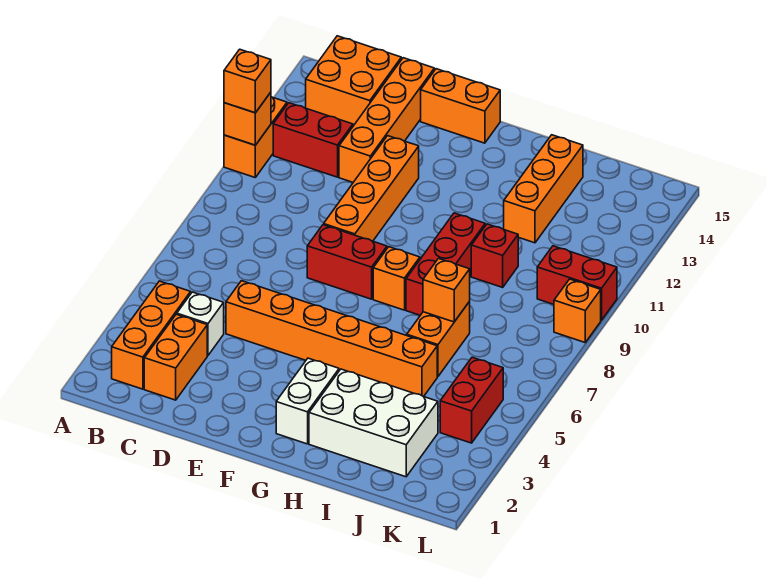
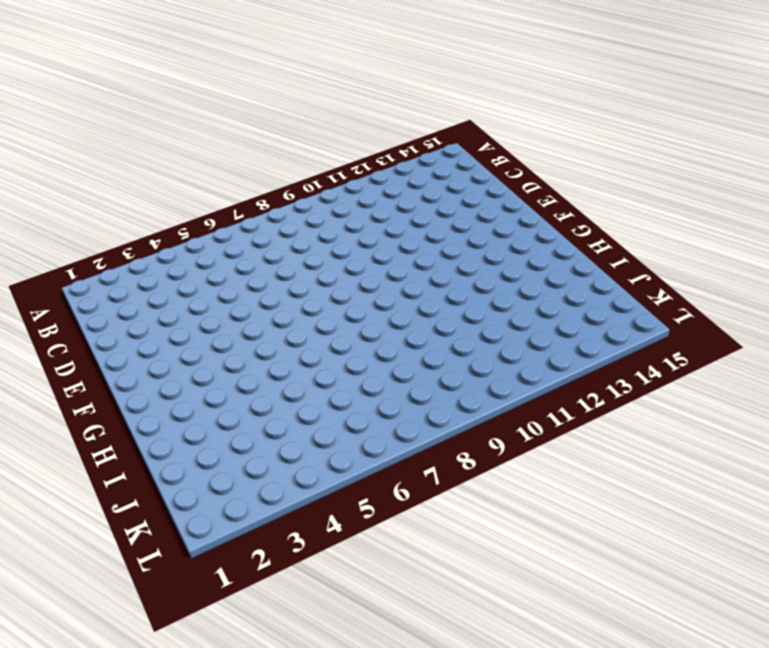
none -> orange brick A11:A12 level 1
none -> orange brick B2:B4 level 1
none -> red brick B12:C12 level 1

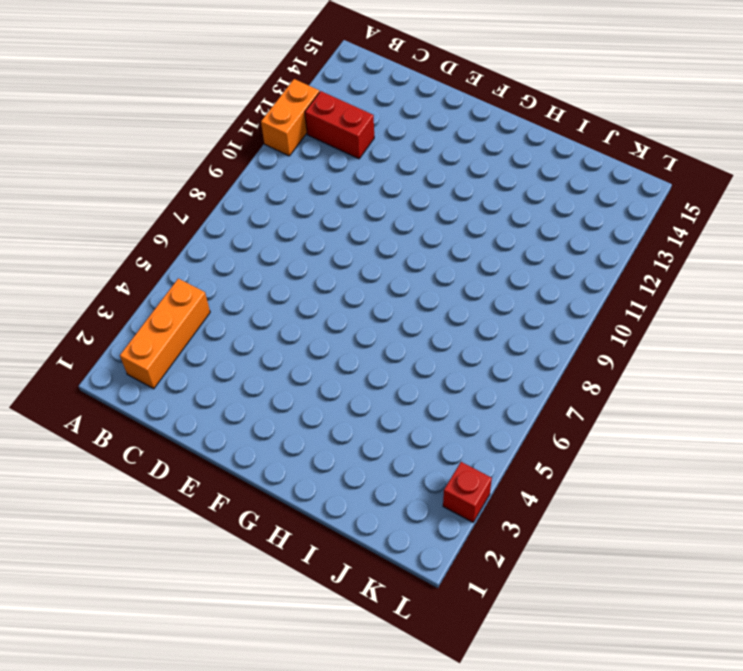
red brick L3 level 1 -> red brick I10 level 1
none -> orange brick B14:C15 level 1
none -> orange brick C2:C3 level 1
none -> white brick C4 level 1

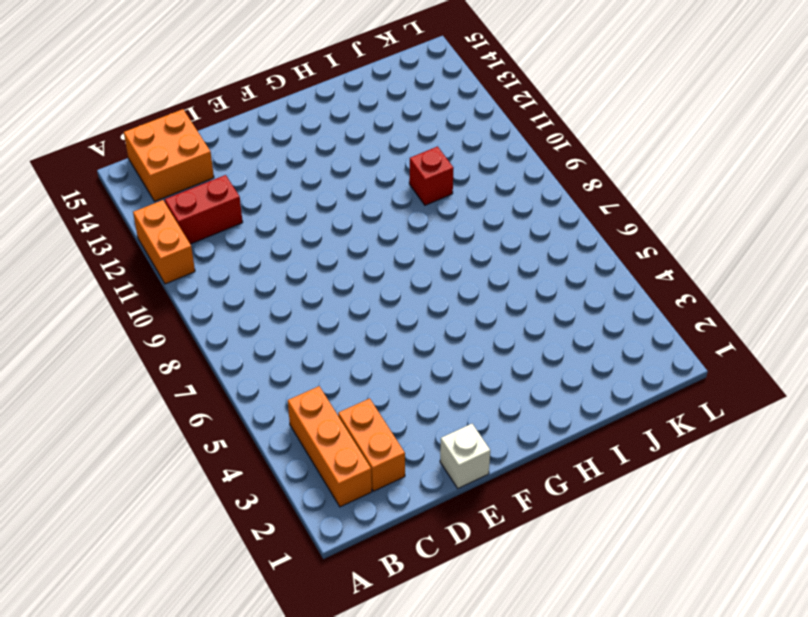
white brick E1 level 1 -> white brick C4 level 1
none -> orange brick D5:I5 level 1
none -> orange brick D12:D15 level 1
none -> red brick E8:F8 level 1

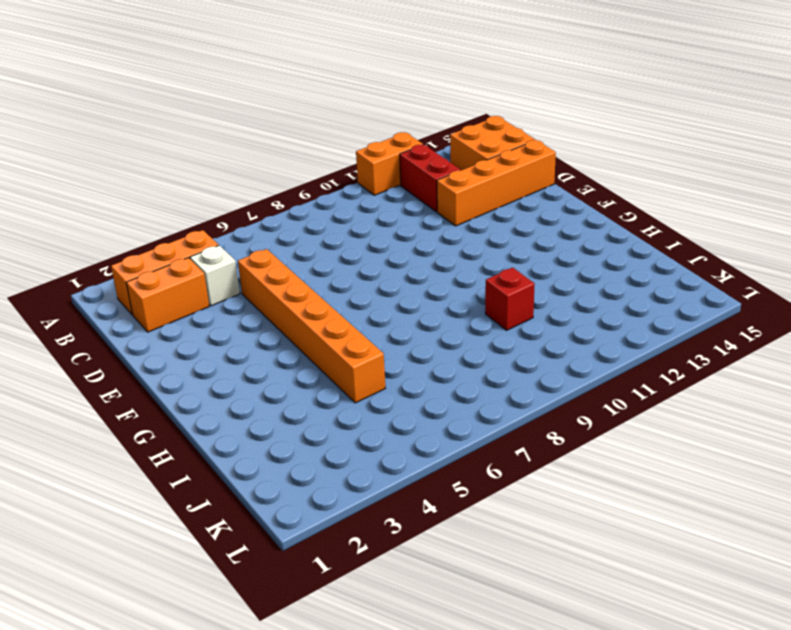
none -> red brick E8:F8 level 1
none -> orange brick E9:E12 level 1
none -> orange brick E15:F15 level 1

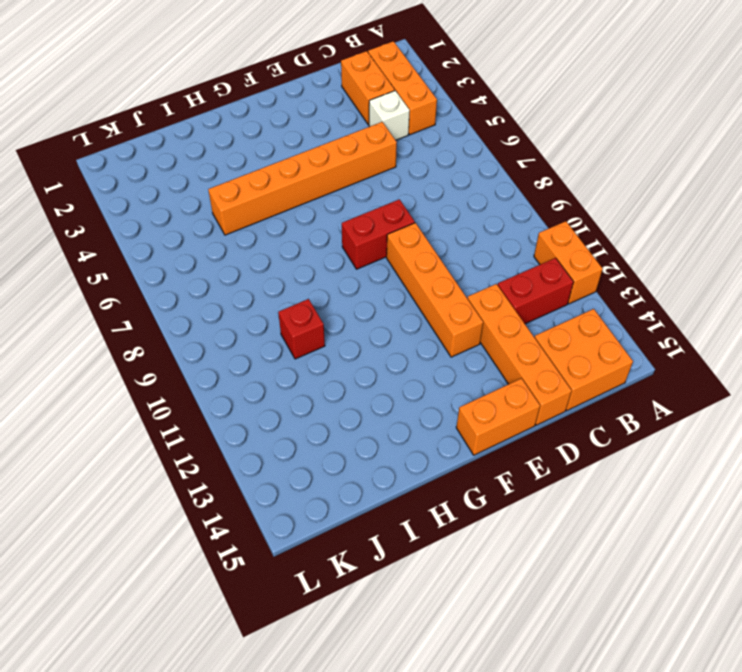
none -> white brick G2:G3 level 1
none -> orange brick G8 level 1
none -> white brick H2:J3 level 1

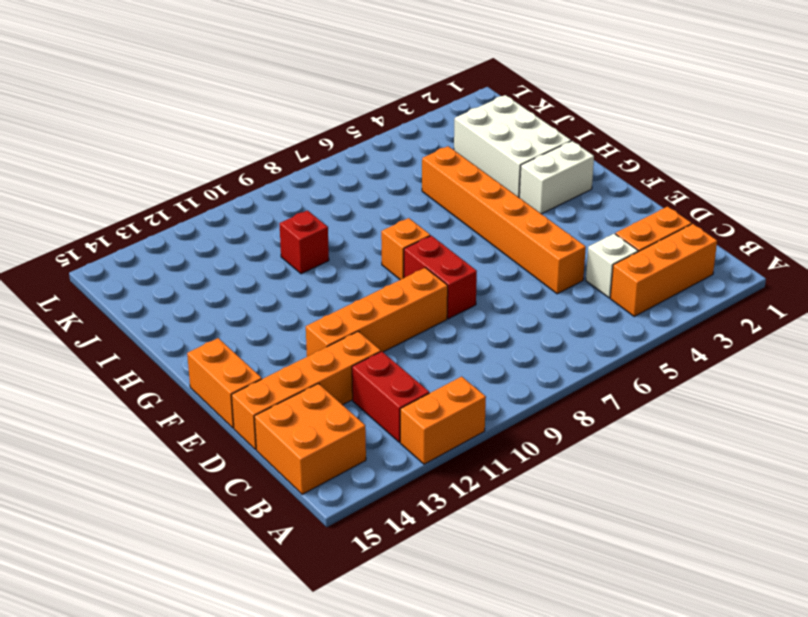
none -> red brick H8:H10 level 1
none -> orange brick I6:I7 level 1
none -> orange brick I12:I14 level 1

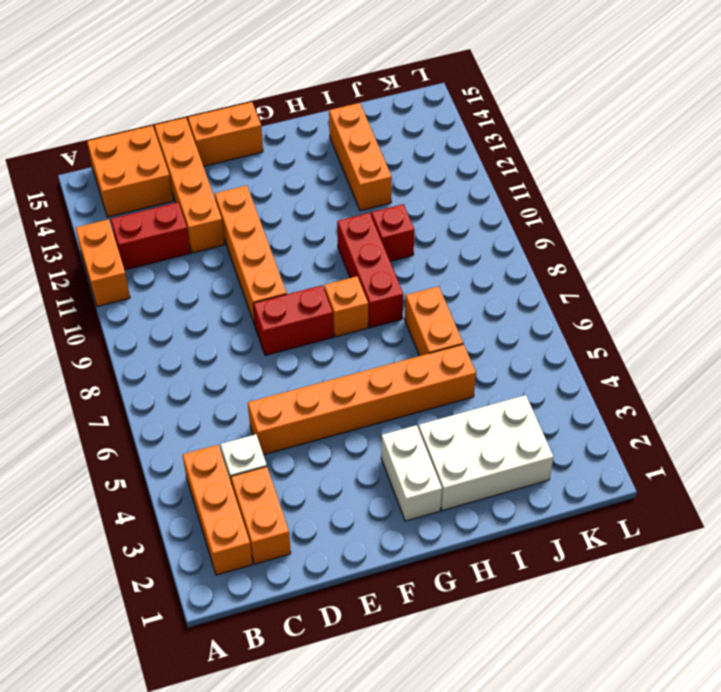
none -> red brick K4:K5 level 1
none -> red brick K10:L10 level 1
none -> orange brick L9 level 1

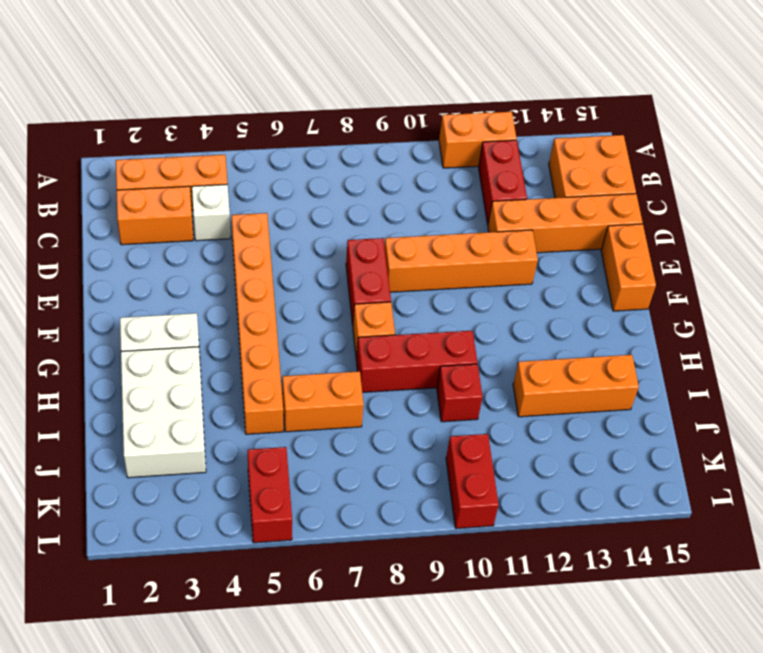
red brick K5:L5 level 1 -> red brick K4:K5 level 1
none -> orange brick L9 level 1
none -> orange brick A11 level 2
none -> orange brick I7 level 2

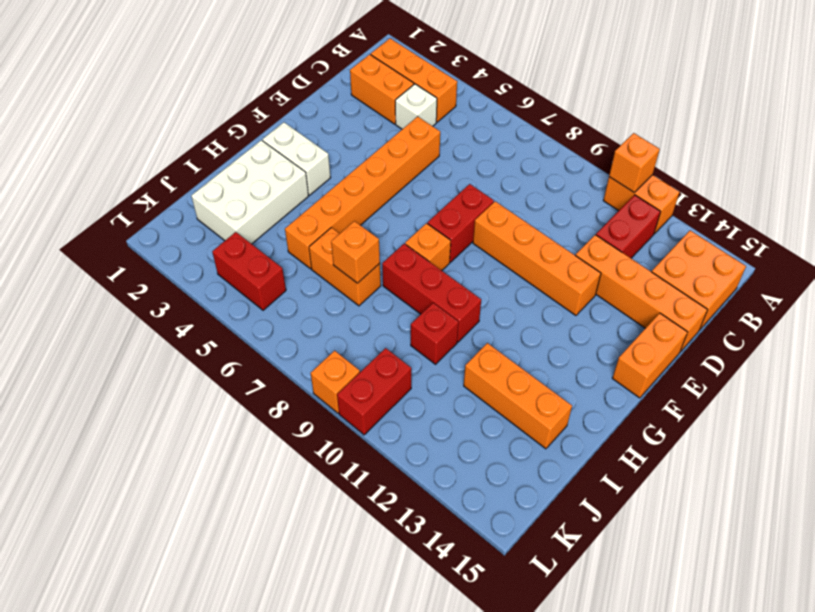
none -> orange brick A11 level 3

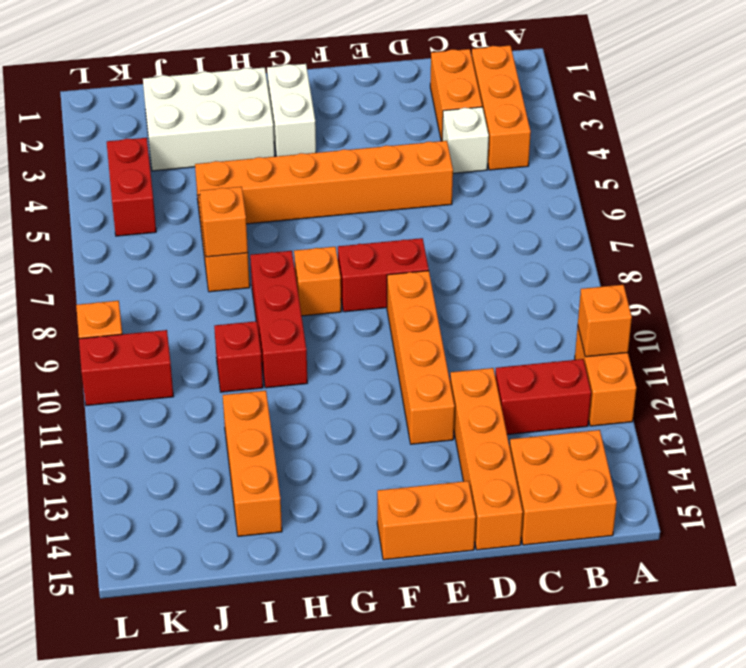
none -> orange brick A11 level 3

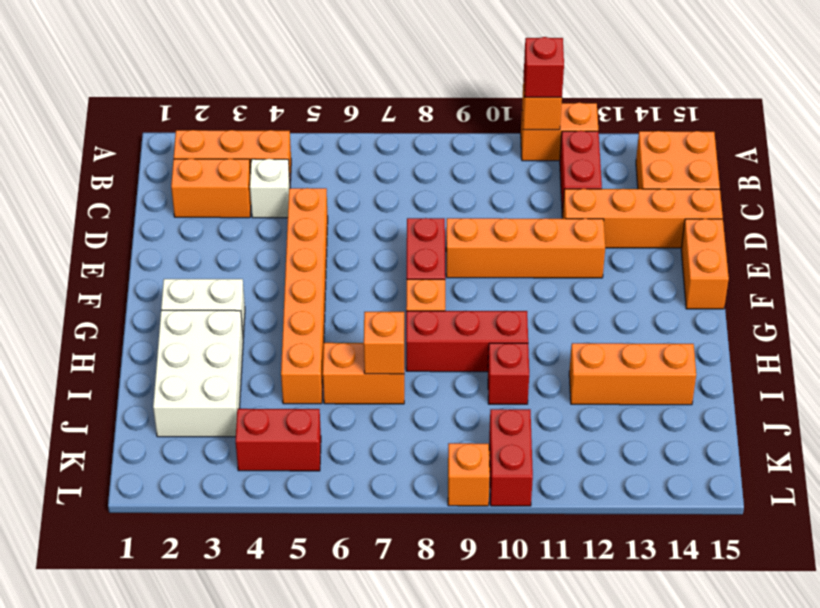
red brick A11 level 3 -> orange brick A11 level 3

